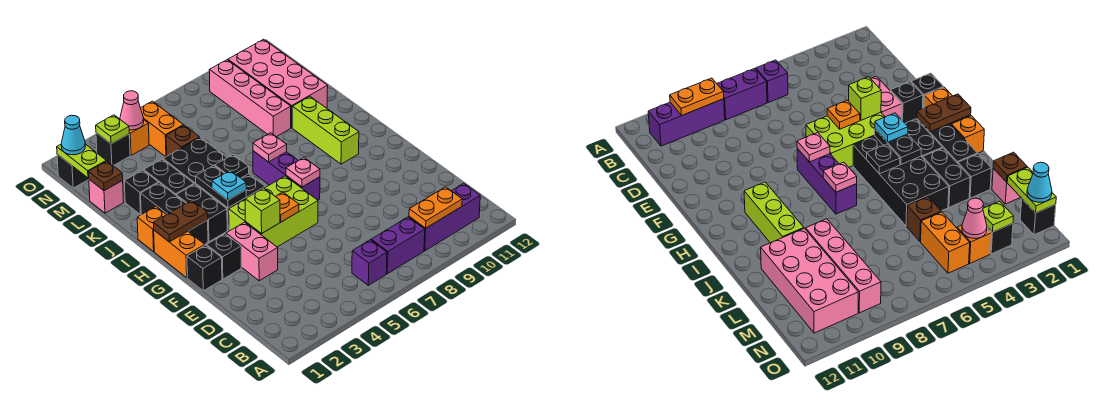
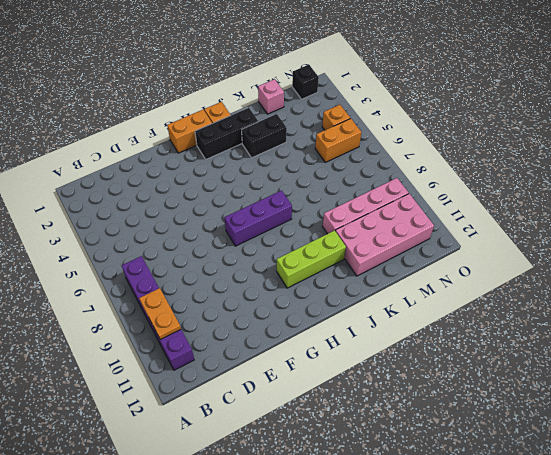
none -> purple brick B6 level 1
none -> pink brick E3:F3 level 1
none -> black brick F1 level 1
none -> black brick F2 level 1

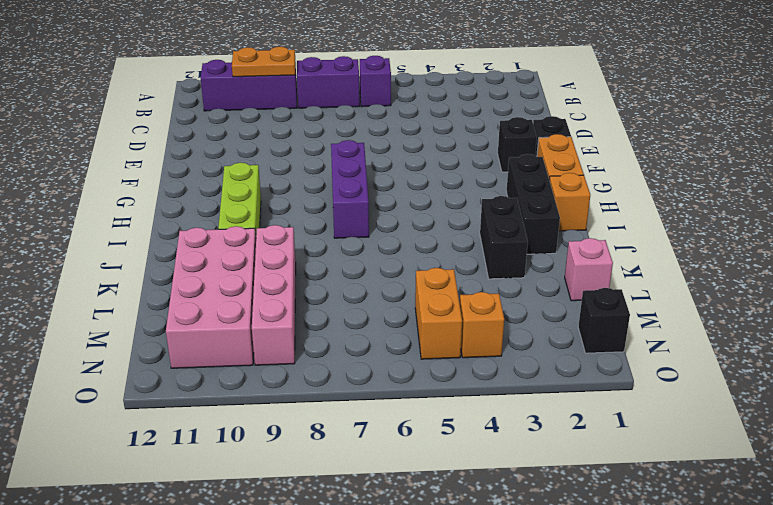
none -> pink brick E3:F3 level 1
none -> lime brick F4:G6 level 1
none -> black brick H3:I3 level 1
none -> black brick H4:K5 level 1

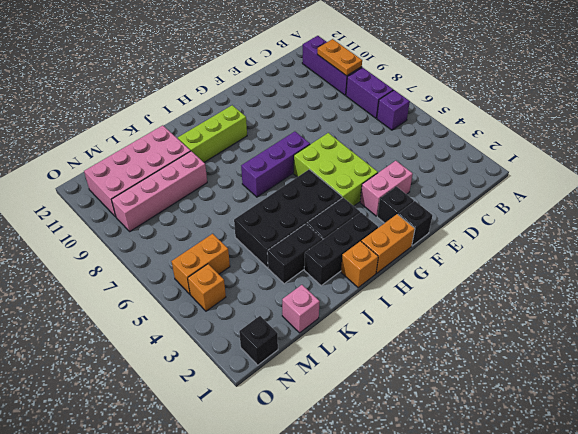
none -> black brick K2 level 1
none -> brown brick L5 level 1
none -> black brick N3 level 1
none -> lime brick F4 level 2

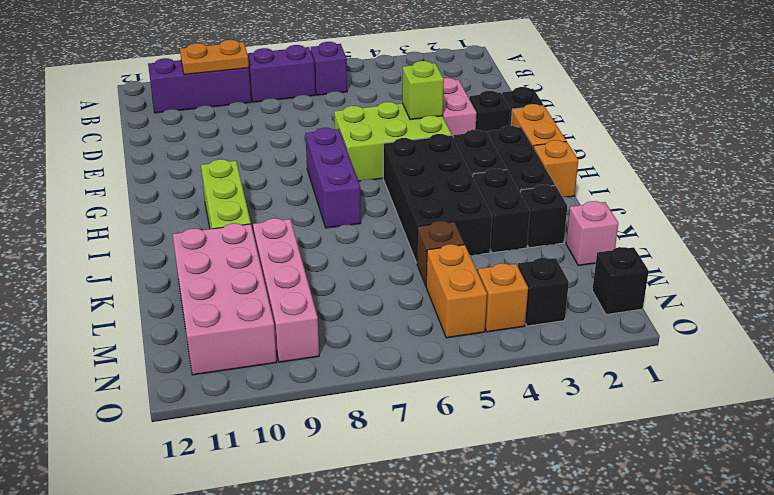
none -> orange plate F5 level 2
none -> pink plate G7 level 2
none -> brown plate H1:H2 level 2
none -> black plate H4:I4 level 2

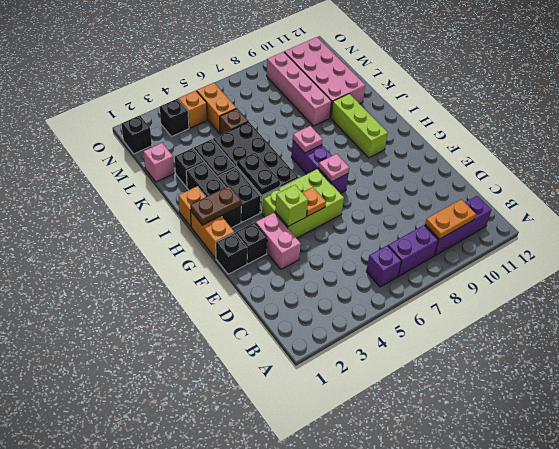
none -> black plate I5 level 2
none -> brown plate L1 level 2
none -> lime plate M1:N1 level 2
none -> lime plate N3 level 2

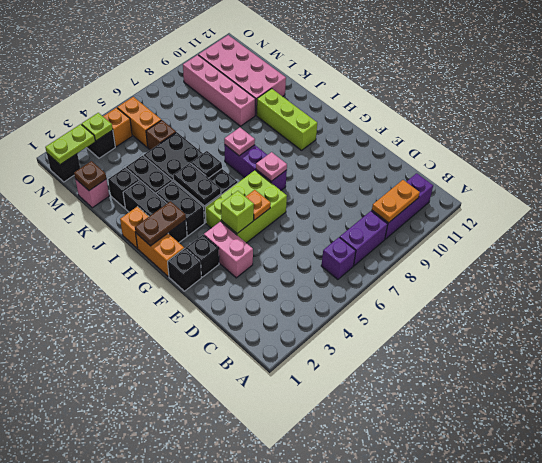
lime plate N1:N2 level 2 -> lime plate M1:N1 level 2
none -> pink cone N4 level 2
none -> cyan plate H4 level 3
none -> cyan cone N1 level 3

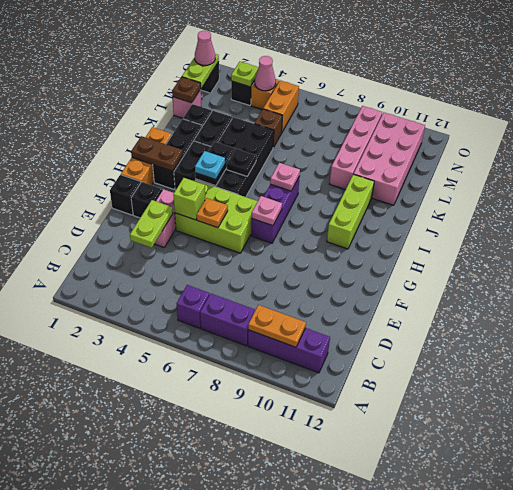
lime plate D3:E3 level 2 -> none
pink cone N1 level 3 -> cyan cone N1 level 3

